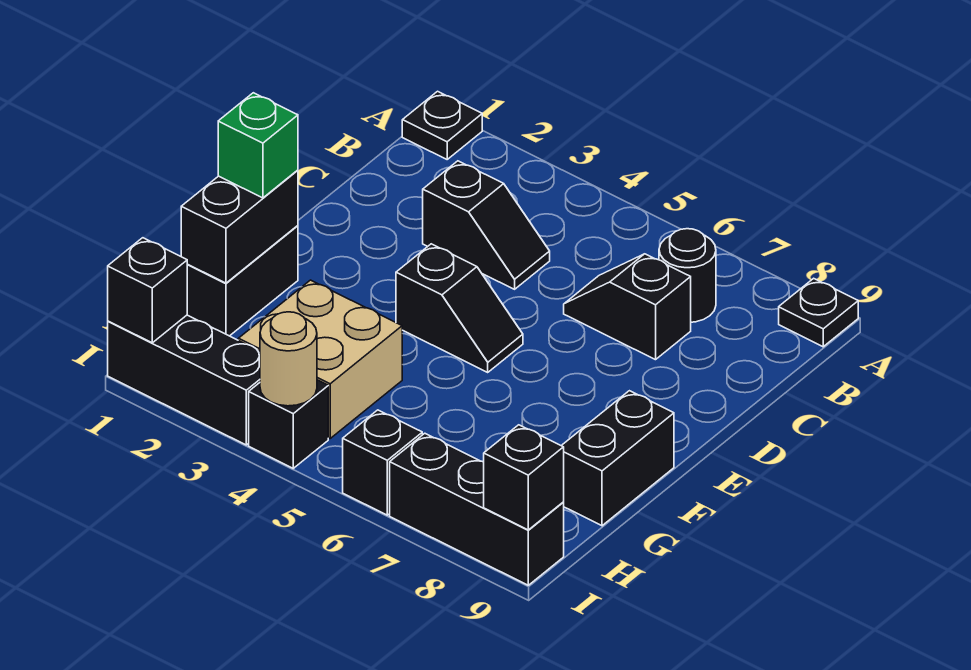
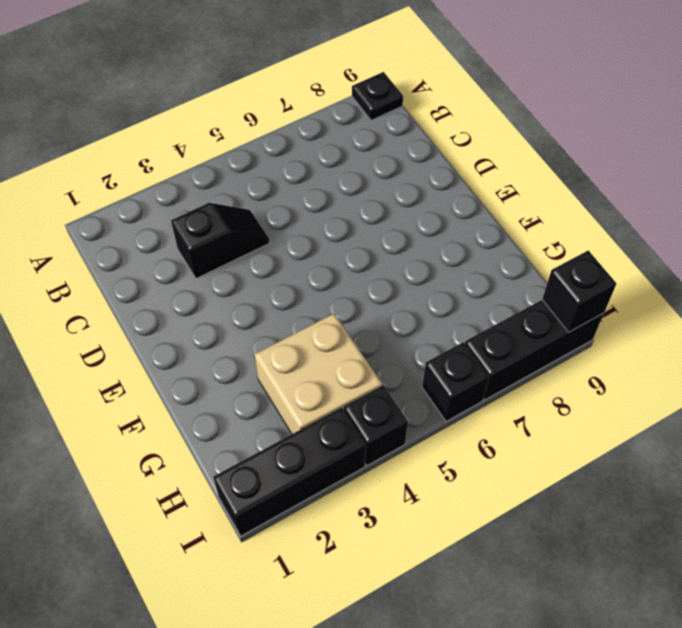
none -> black plate A1 level 1
none -> black round brick B7 level 1
none -> black slope C6:C7 level 1 top 7

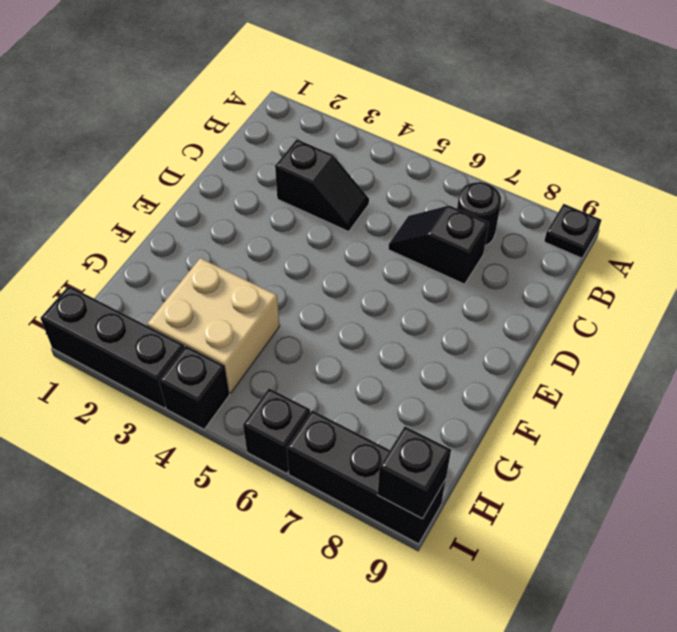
none -> black plate A1 level 1
none -> black slope E4:E5 level 1 top 4
none -> black brick F1:G1 level 1

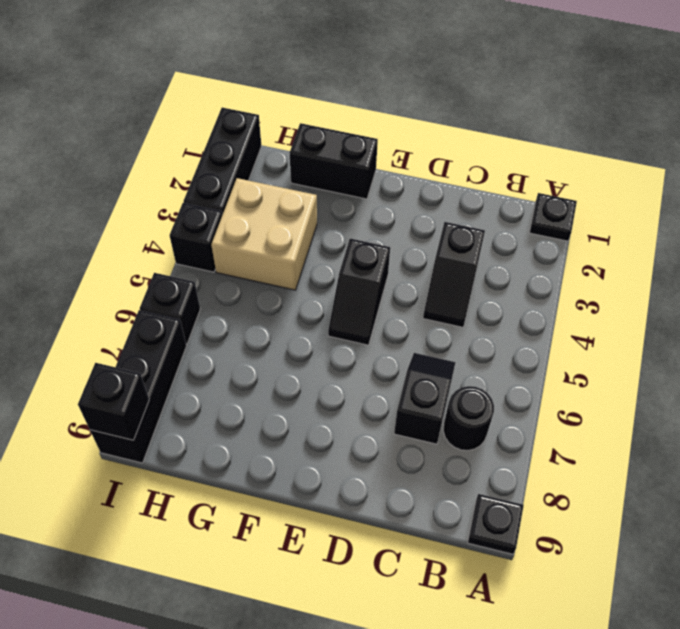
none -> black brick F9:G9 level 1
none -> black brick F1:G1 level 2
none -> black brick I1 level 2

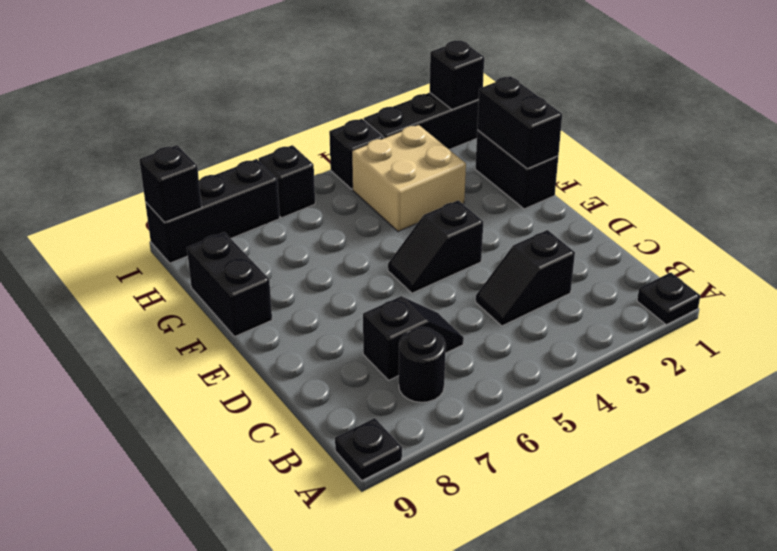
none -> tan round brick I4 level 2
none -> green brick F1 level 3

